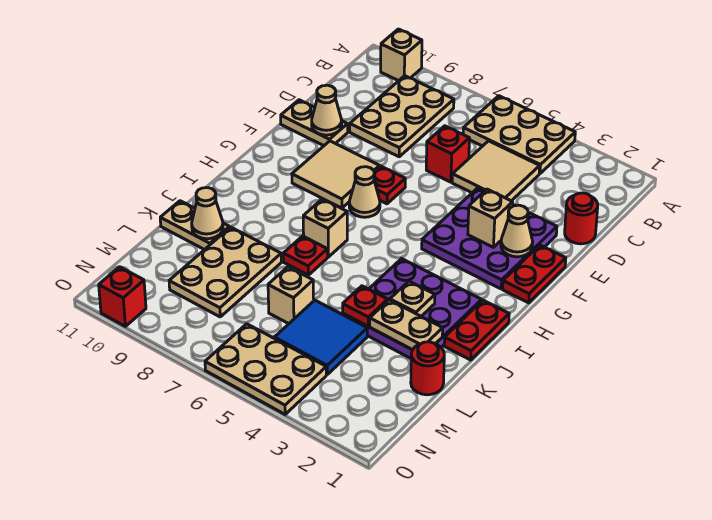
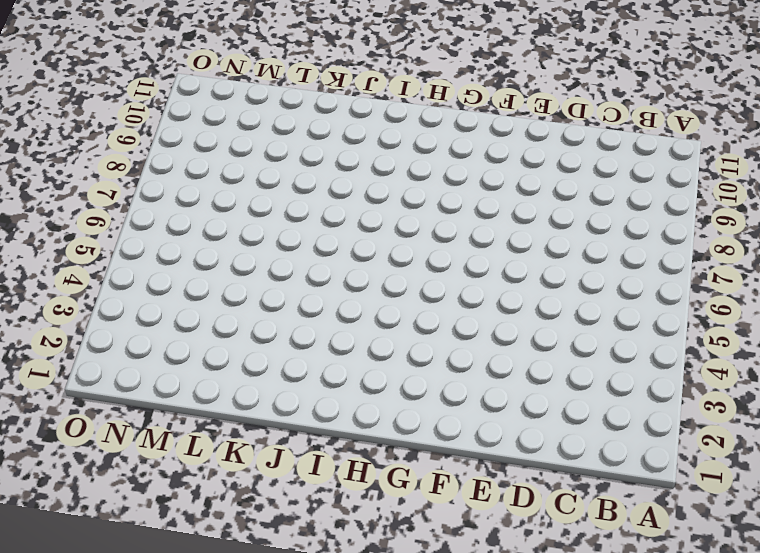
none -> tan plate A4:B6 level 1
none -> tan brick A10 level 1
none -> tan plate B8:D9 level 1
none -> tan tile C4:D5 level 1

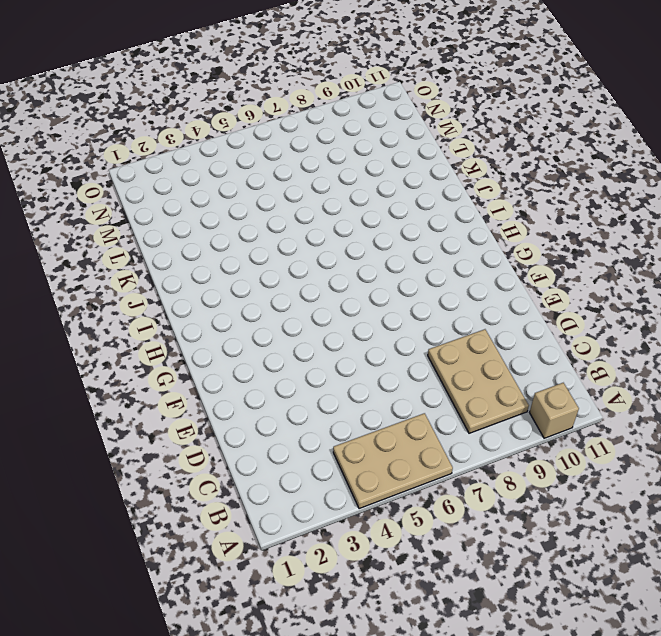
none -> tan tile C4:D5 level 1
none -> red round brick D1 level 1
none -> red brick D6 level 1
none -> purple plate E2:G4 level 1

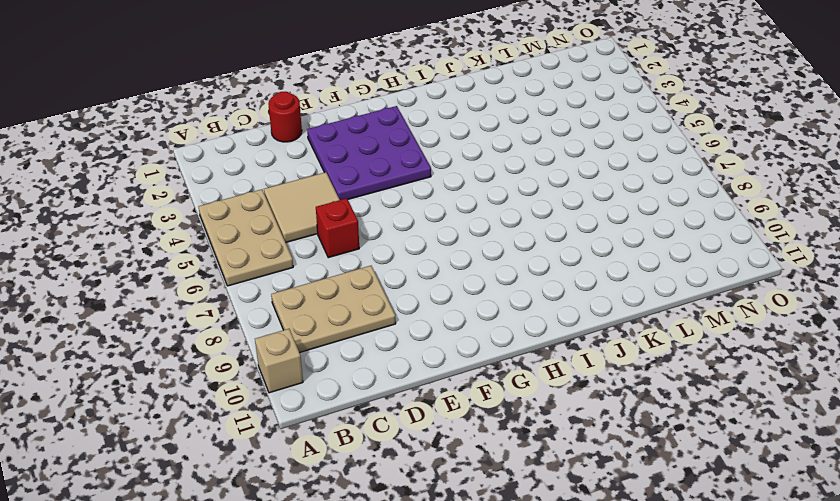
none -> tan plate E10:E11 level 1
none -> red plate F1:G1 level 1
none -> red plate F7 level 1
none -> tan tile F8:G9 level 1

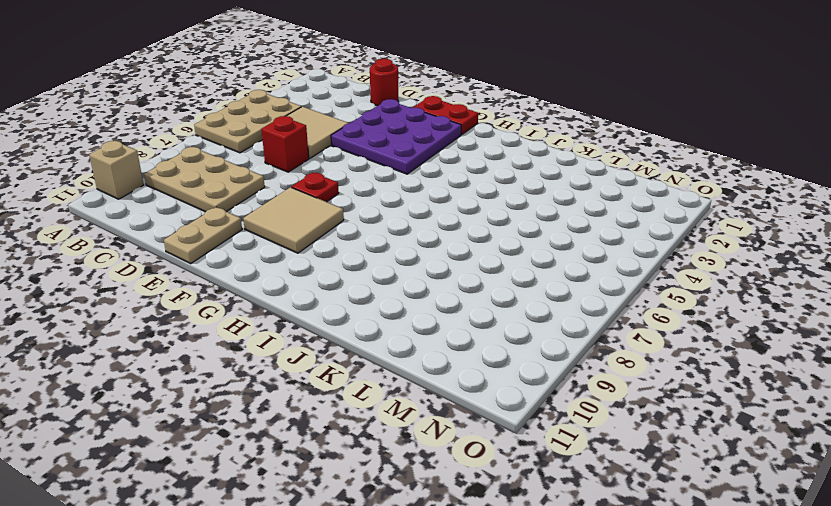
none -> tan cone G7 level 1
none -> red plate I1:J1 level 1
none -> purple plate I2:K4 level 1
none -> tan brick I7 level 1

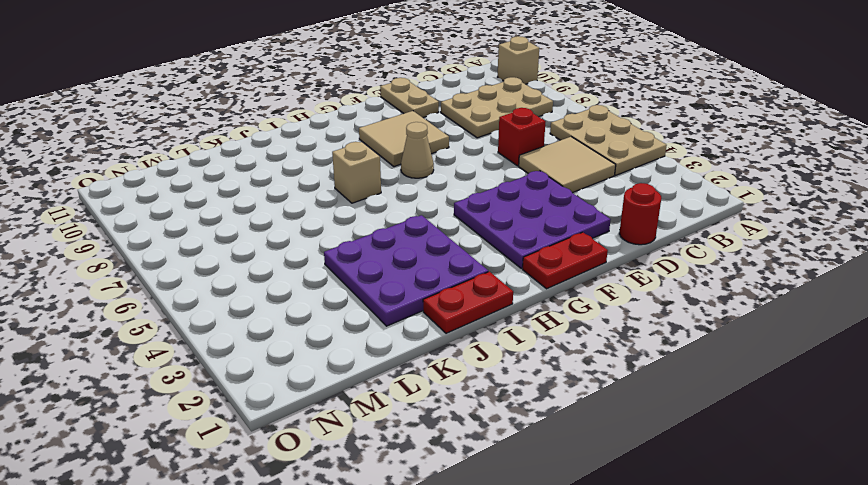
none -> red plate F7 level 1
none -> red plate J7 level 1
none -> tan plate K8:M9 level 1
none -> tan plate K10:K11 level 1

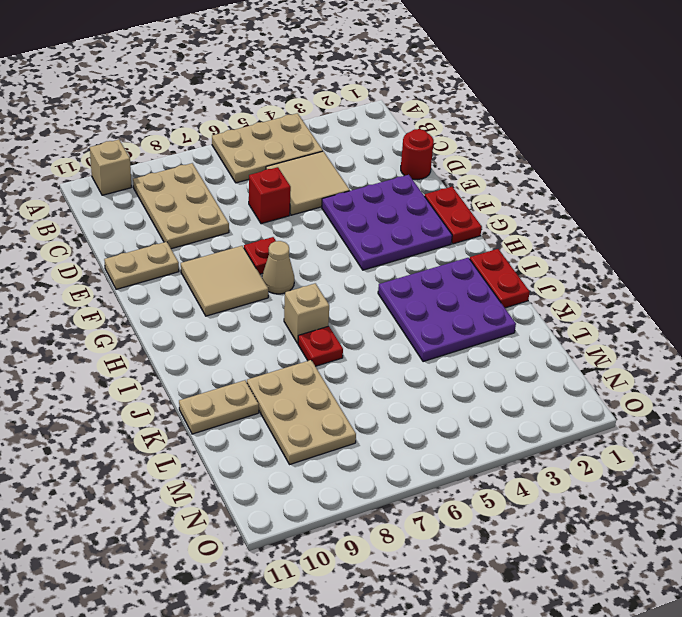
none -> red round brick L1 level 1
none -> blue tile L4:M5 level 1
none -> tan brick L6 level 1
none -> tan plate N4:O6 level 1

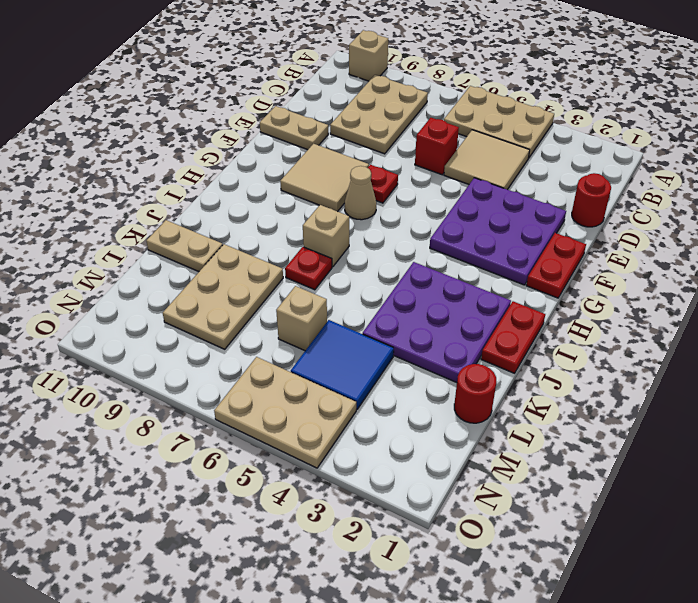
none -> red brick O10 level 1
none -> tan cone E10 level 2
none -> tan cone F2 level 2
none -> tan brick F3 level 2

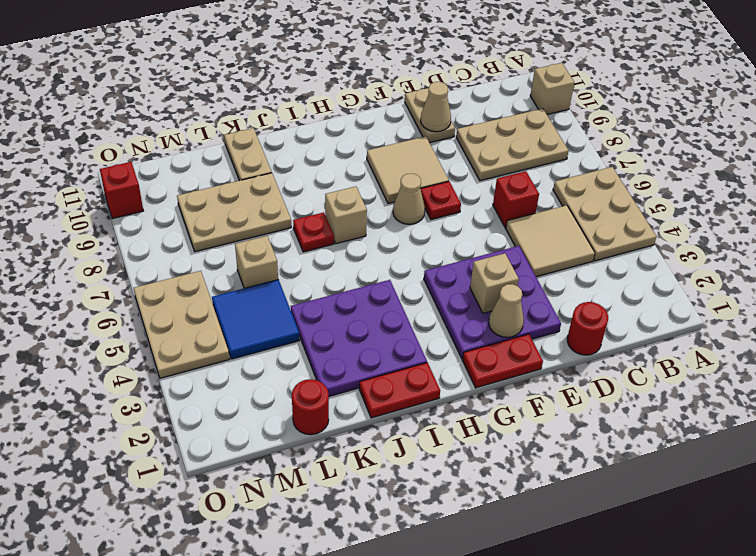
none -> tan plate J3 level 2
none -> tan plate K2:K3 level 2
none -> red plate K4 level 2
none -> tan cone K10 level 2

